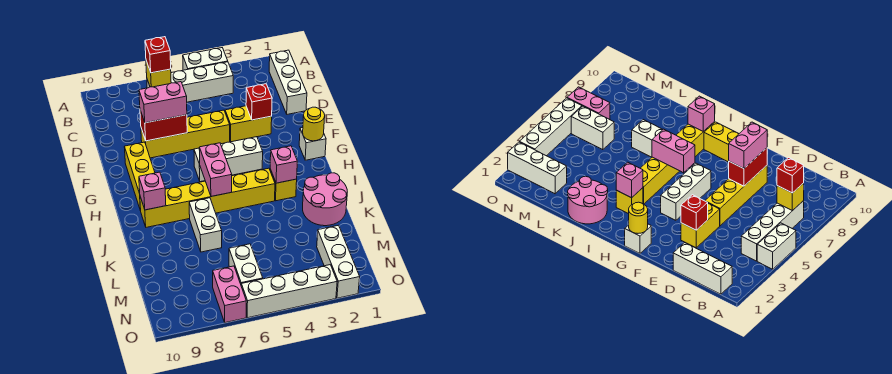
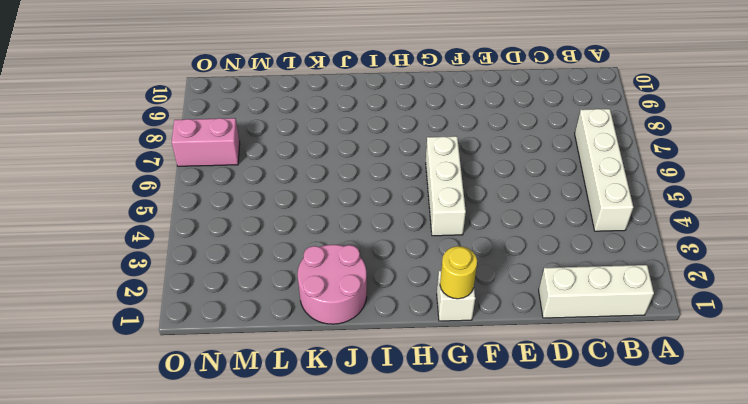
none -> white brick A4:A5 level 1
none -> yellow brick E3:E4 level 1
none -> yellow brick E5:E8 level 1

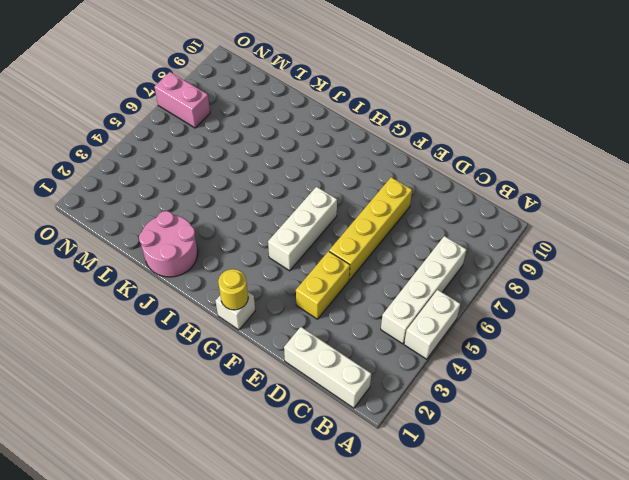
none -> yellow brick F9:H9 level 1
none -> yellow brick I3 level 1
none -> yellow brick I4:I9 level 1

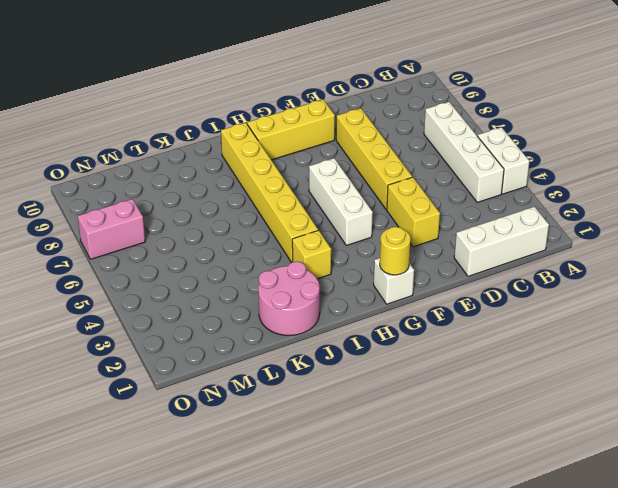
none -> white brick J7:K7 level 1
none -> white brick M2:O2 level 1
none -> white brick M6:N6 level 1

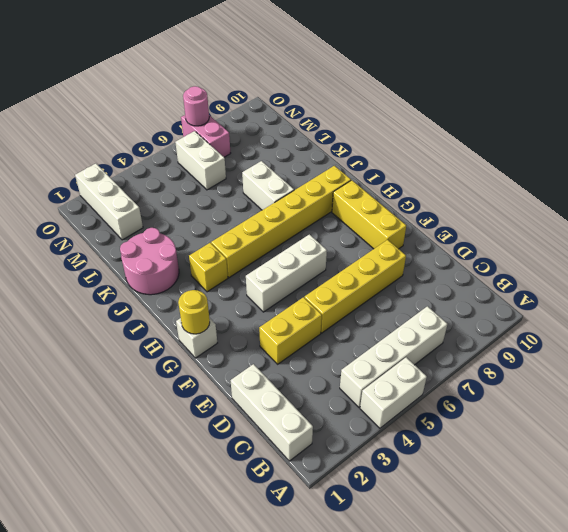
pink round brick O7 level 2 -> none
none -> white brick O3:O6 level 1
none -> yellow brick B7 level 2
none -> red brick E3 level 2

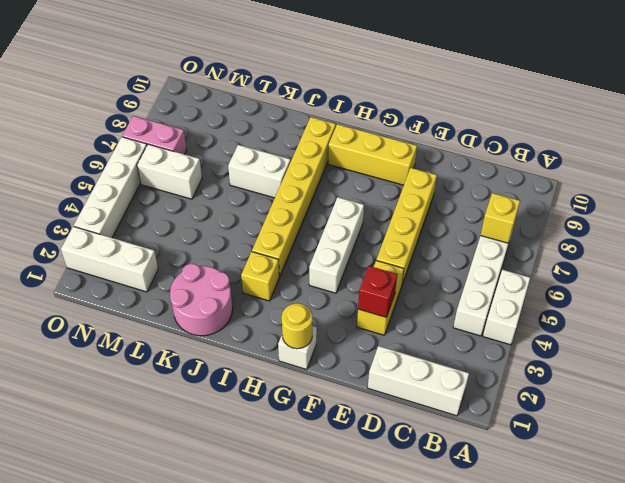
none -> red brick E7:E8 level 2
none -> pink brick H6:I6 level 2
none -> pink brick I3 level 2

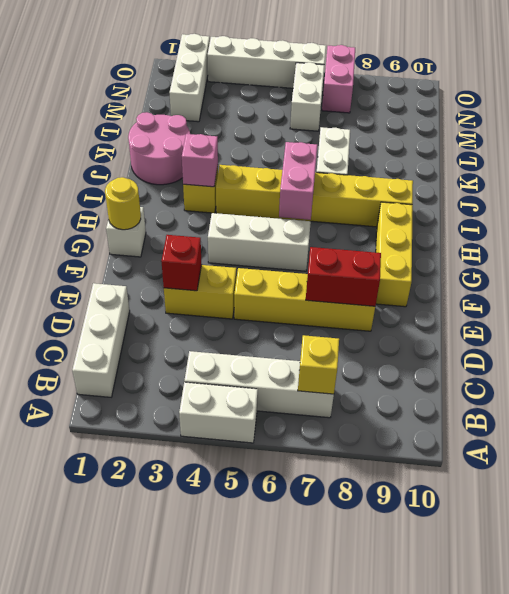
none -> pink brick I9 level 2
none -> red brick B7 level 3
none -> pink brick E7:E8 level 3

